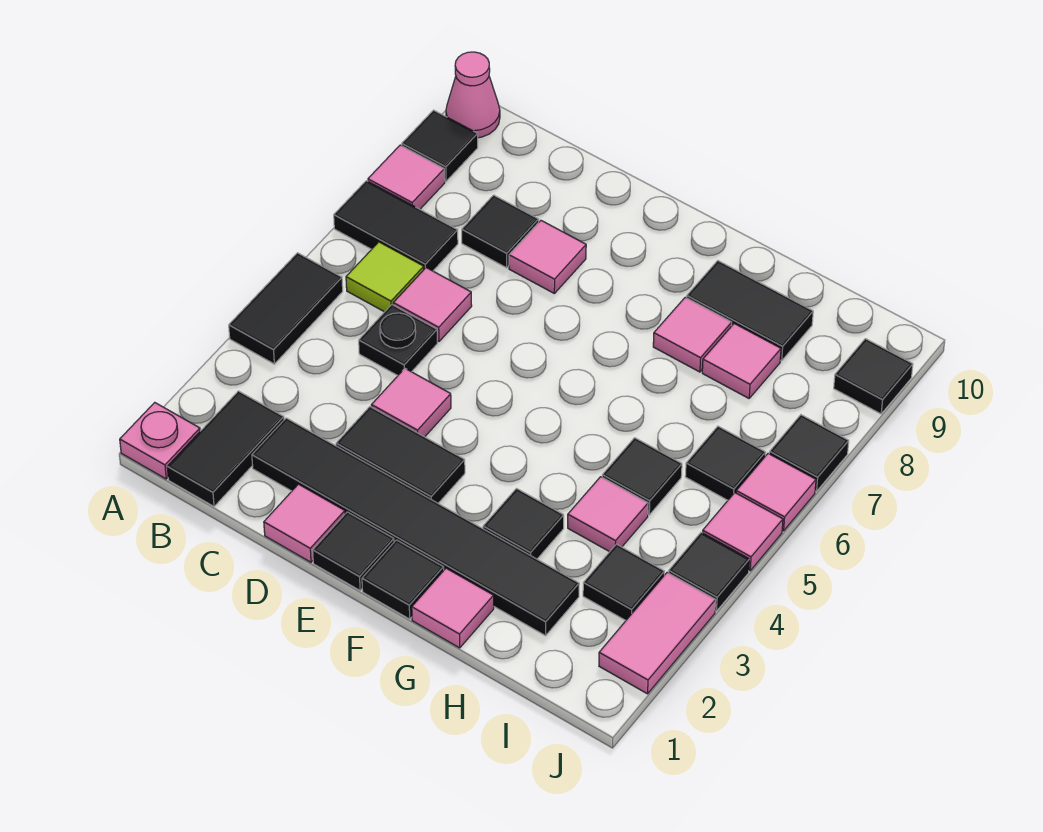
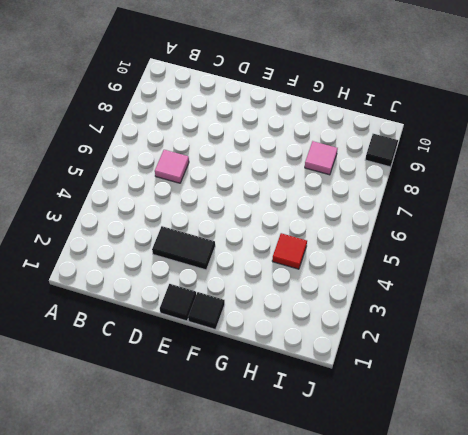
red tile H4 level 1 -> pink tile H4 level 1
none -> pink plate A1 level 1
none -> black tile A4:A5 level 1
none -> black tile A7:B7 level 1
none -> pink tile A8 level 1

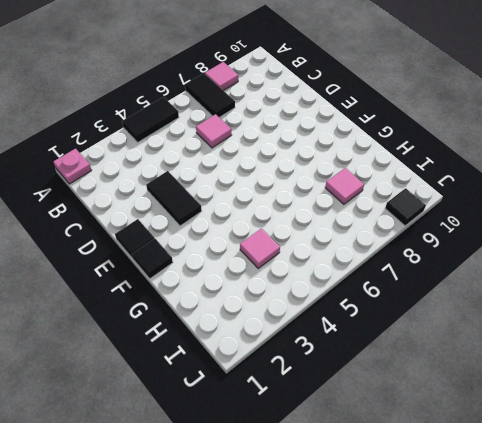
none -> black tile A9 level 1
none -> pink cone A10 level 1
none -> black tile B1:B2 level 1
none -> lime tile B6 level 1

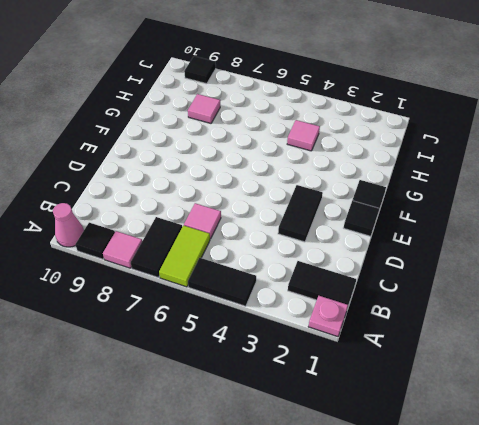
lime tile A6:B6 level 1 -> lime tile B6 level 1
none -> black tile C2:H2 level 1
none -> black plate C5 level 1
none -> black tile C8 level 1
none -> pink tile D1 level 1

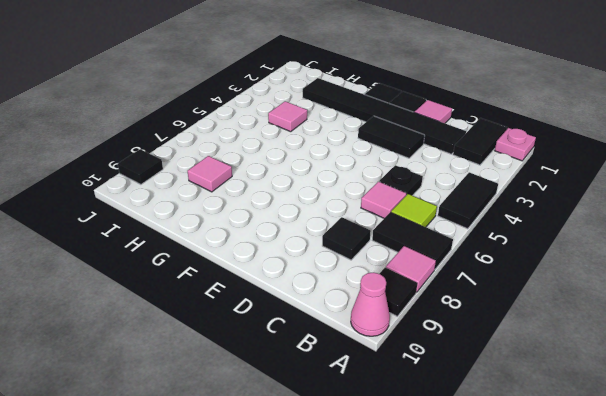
none -> pink tile D4 level 1
none -> pink tile D8 level 1
none -> pink tile G1 level 1
none -> black tile G3 level 1

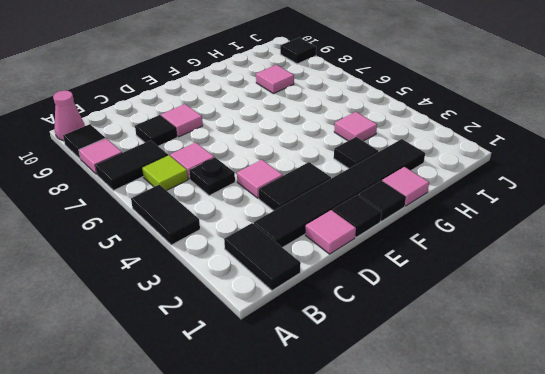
none -> pink plate A1 level 1
none -> pink tile G8 level 1
none -> black tile G9:H9 level 1
none -> black tile H5 level 1

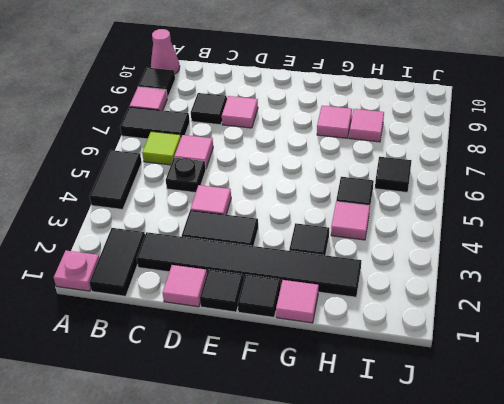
none -> black tile G9:H9 level 1
none -> black tile I3 level 1
none -> pink tile J2:J3 level 1
none -> black tile J4 level 1

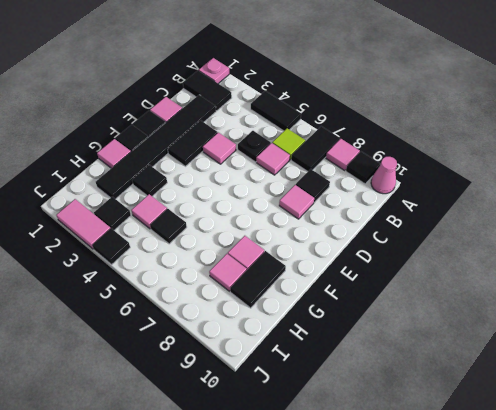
none -> black tile I6 level 1
none -> pink tile J5 level 1
none -> pink tile J6 level 1
none -> black tile J7 level 1

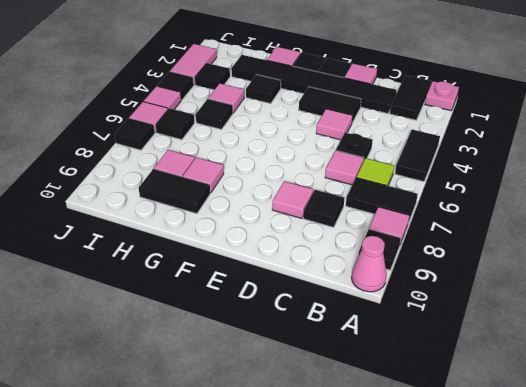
none -> black tile J9 level 1

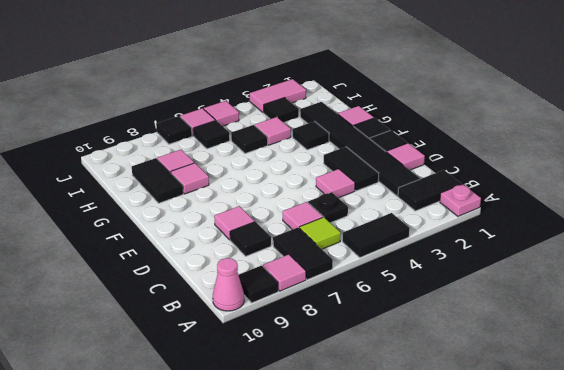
none -> black tile J4 level 1
none -> black tile J9 level 1

